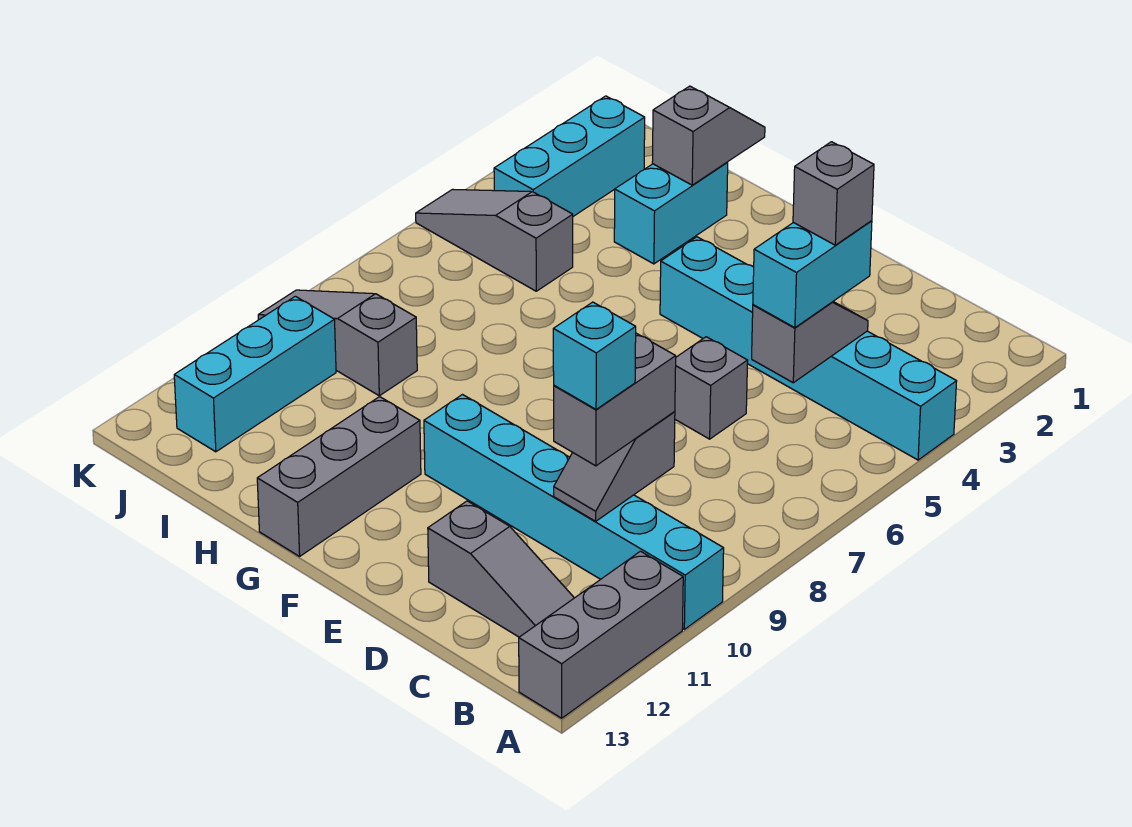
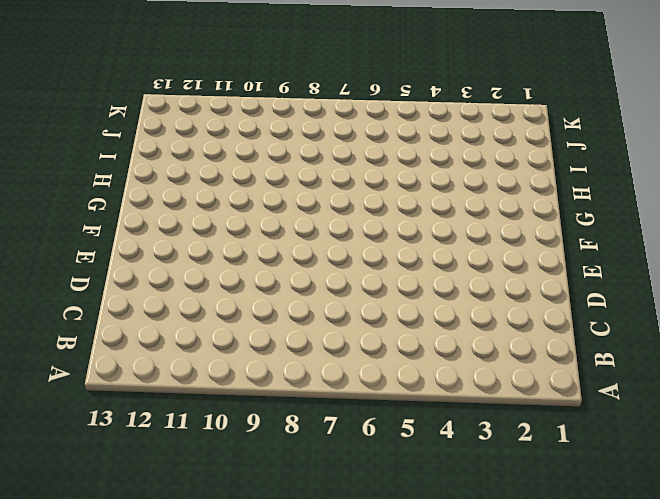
none -> cyan brick A4:F4 level 1
none -> cyan brick A10:F10 level 1
none -> grey brick A11:A13 level 1

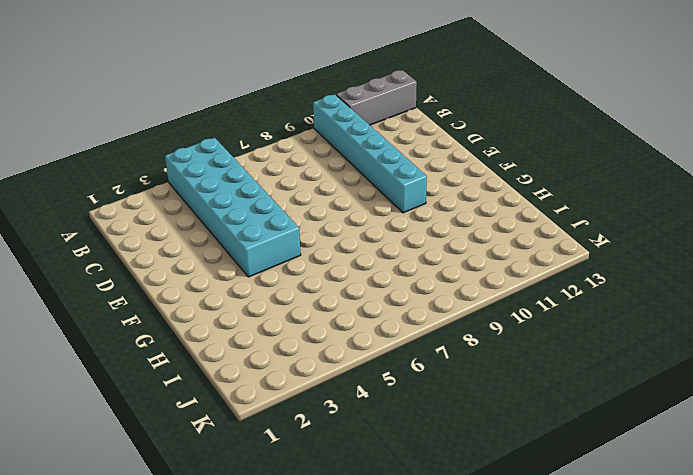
cyan brick A4:F5 level 1 -> cyan brick A4:F4 level 1
none -> grey slope B12:D12 level 1 top D
none -> grey brick D6 level 1
none -> grey brick G11:G13 level 1

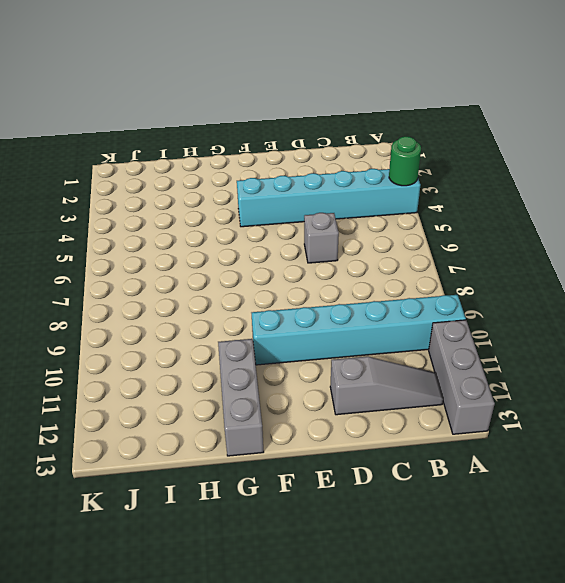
green round brick A4 level 2 -> none
none -> cyan brick H2:H3 level 1
none -> grey slope I5:K5 level 1 top I
none -> grey slope I9:K9 level 1 top I

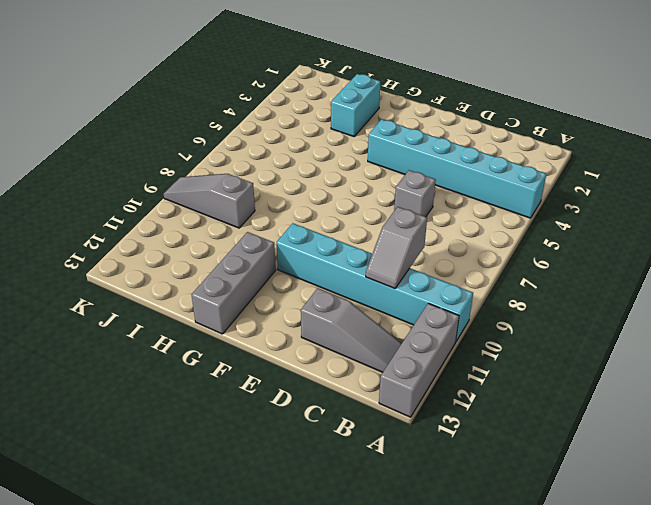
none -> grey slope I5:K5 level 1 top I
none -> cyan brick J2:J4 level 1
none -> cyan brick J10:J12 level 1

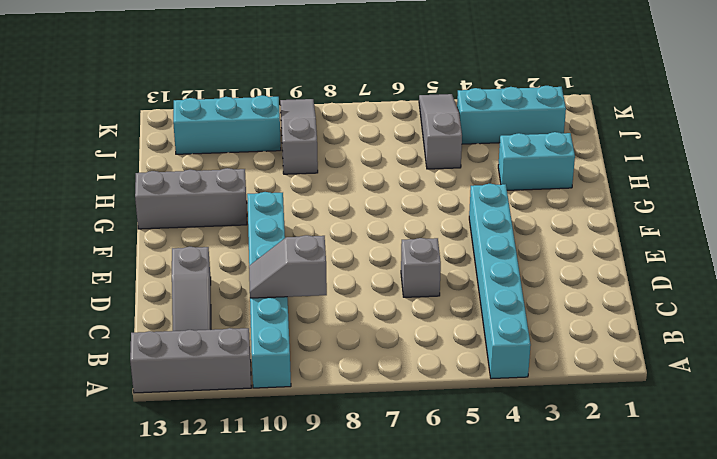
none -> grey slope C4:C5 level 2 top 5
none -> grey slope H1:H2 level 2 top 2
none -> cyan brick C4:C5 level 3

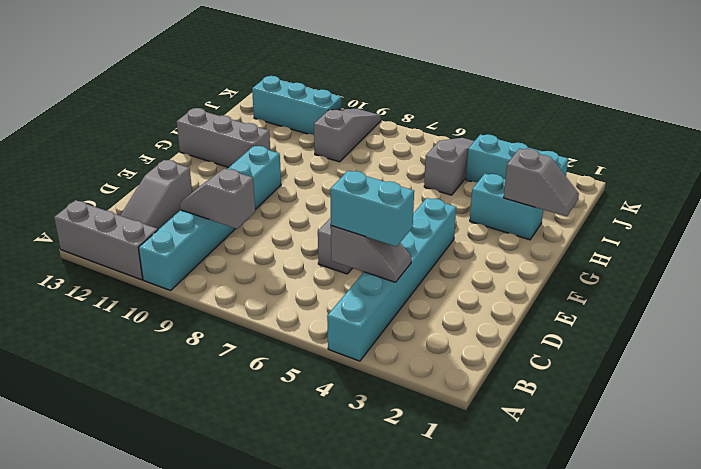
none -> grey brick C9:C10 level 3
none -> grey brick C4 level 4
none -> cyan brick C10 level 4

